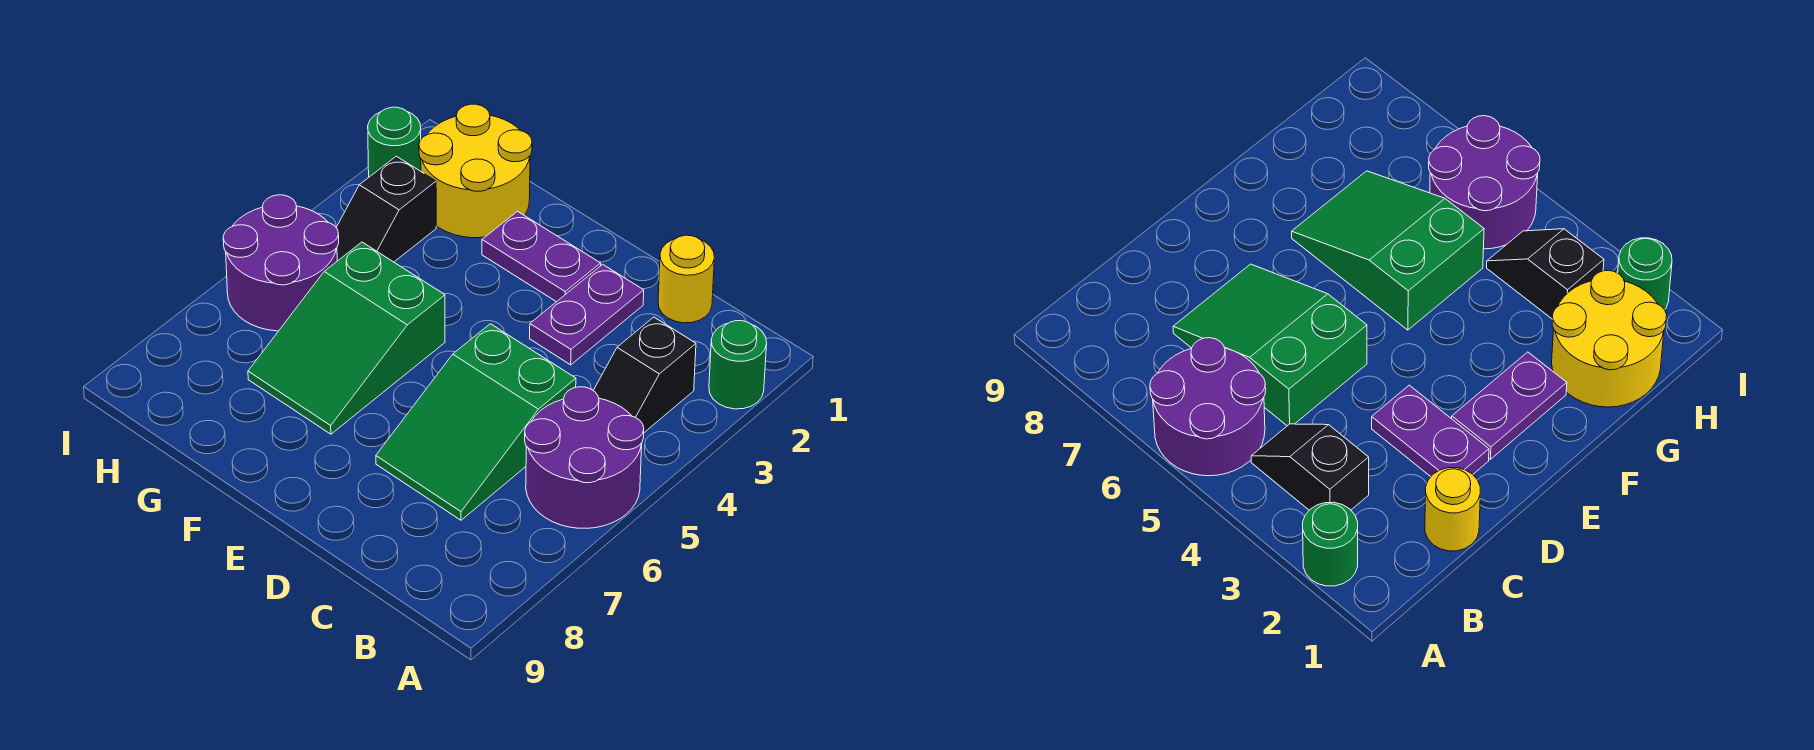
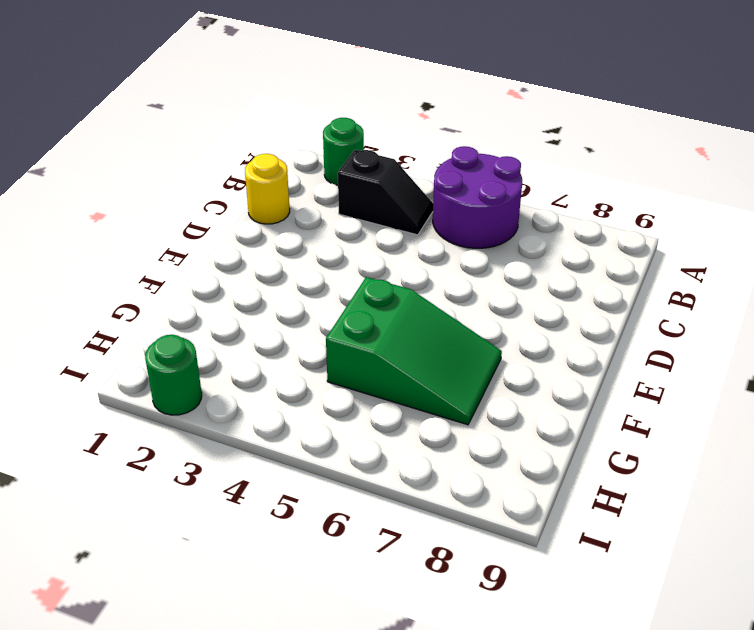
none -> green slope C5:D7 level 1 top 5
none -> purple plate D2:D3 level 1
none -> purple plate E2:F2 level 1

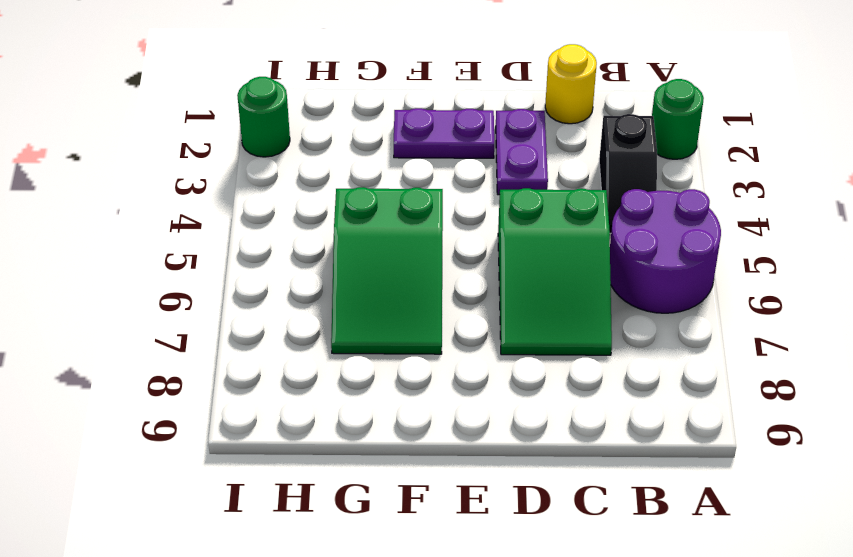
none -> yellow round brick G1:H2 level 1
none -> black slope H3:H4 level 1 top 3
none -> purple round brick H5:I6 level 1

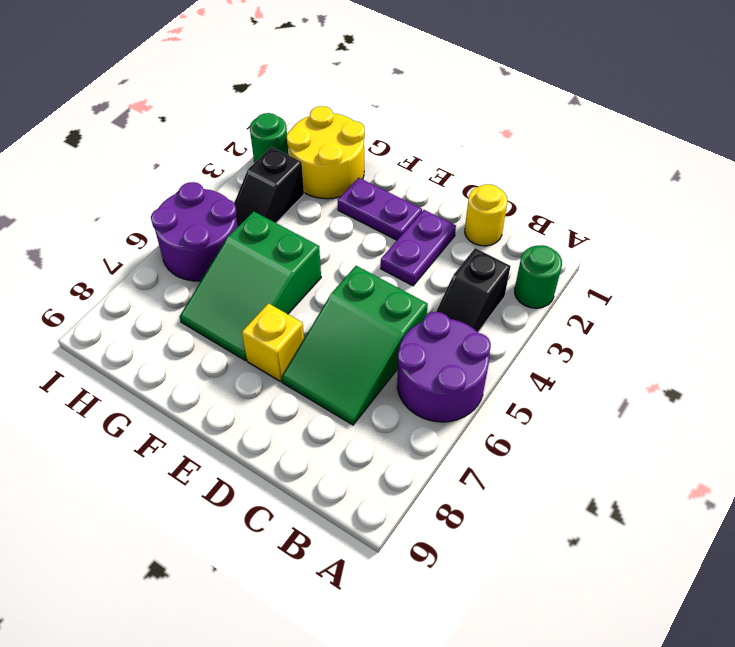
yellow brick E7 level 1 -> none

